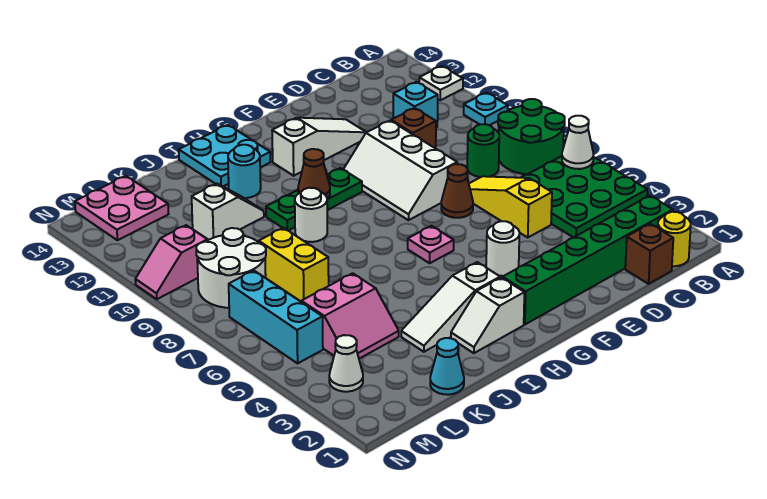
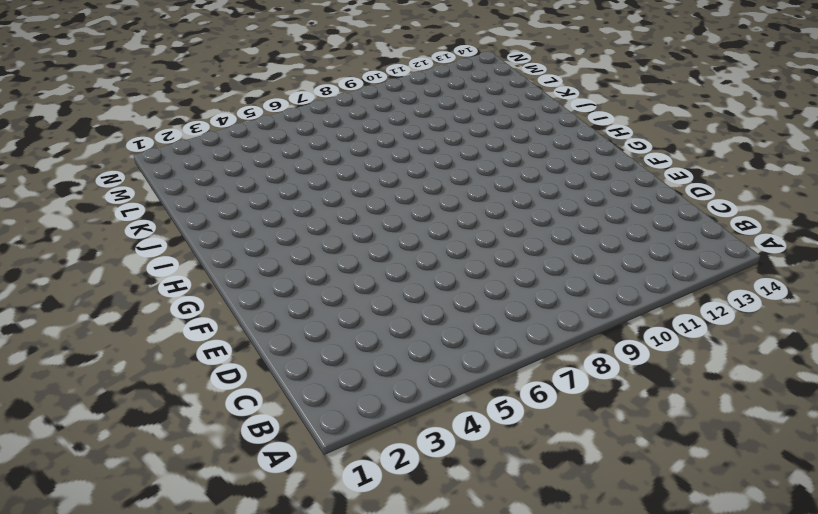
none -> green plate A4:C6 level 1
none -> green round brick A7:B8 level 1
none -> cyan plate A10 level 1
none -> white plate A12 level 1

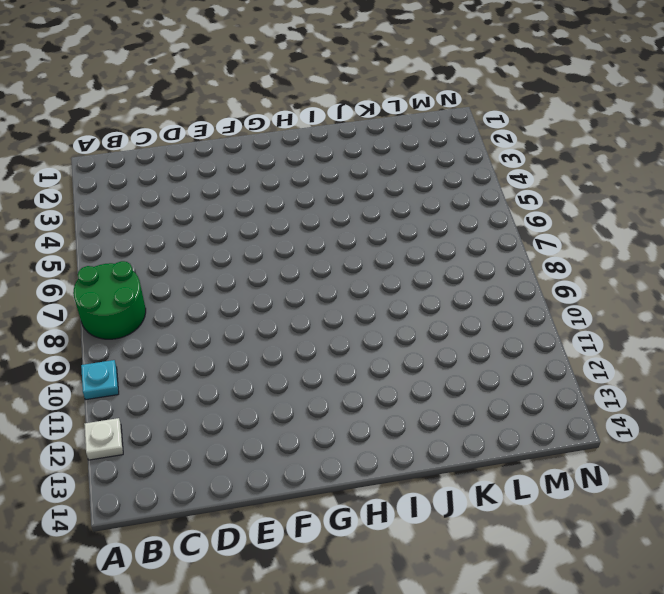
none -> green plate A4:C6 level 1
none -> yellow round brick B1 level 1
none -> green brick B2:G2 level 1
none -> brown brick C1 level 1

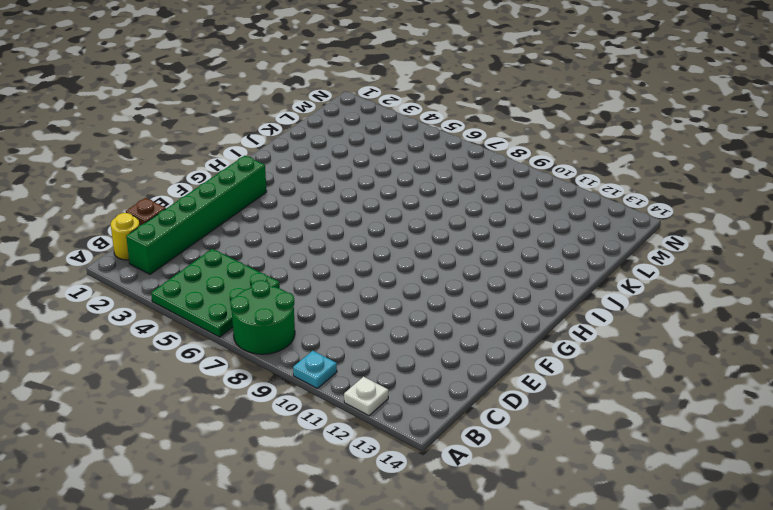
none -> green round brick C8 level 1
none -> cyan brick C11 level 1
none -> yellow slope D5:D7 level 1 top 5
none -> brown brick D10 level 1

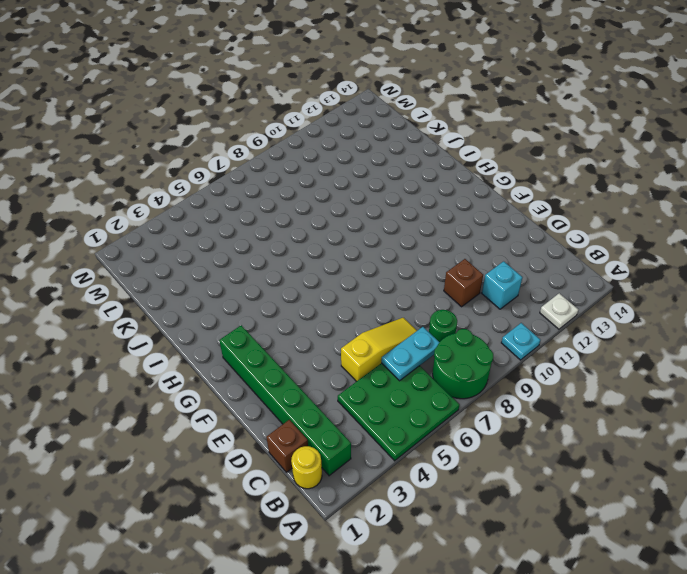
cyan plate C6:C7 level 2 -> none
none -> brown cone E7 level 1
none -> white slope E8:F10 level 1 top E
none -> white slope E12:G12 level 1 top G
none -> white round brick F4 level 1

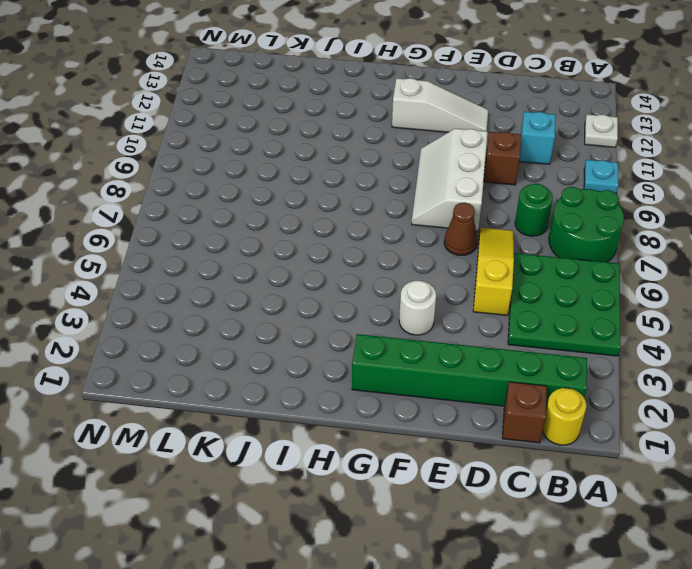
none -> pink plate G6 level 1
none -> green plate G10:I10 level 1
none -> white slope H2:I2 level 1 top H
none -> white slope H3:J3 level 1 top H

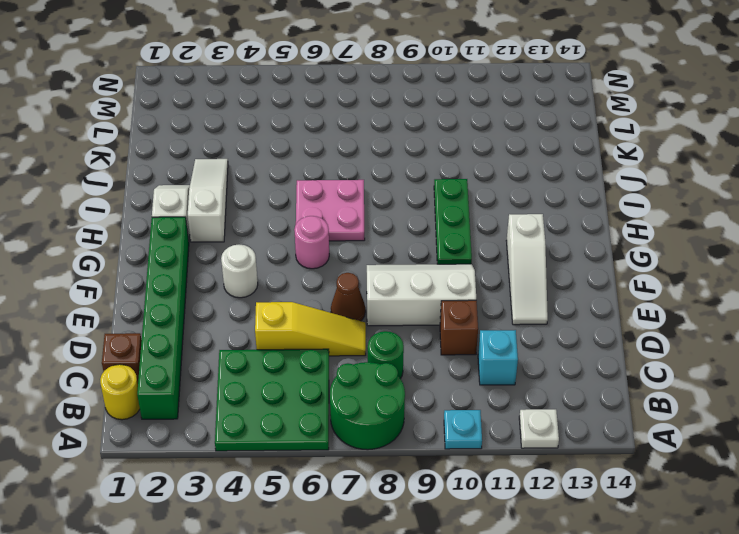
pink round brick G6 level 1 -> pink plate G6 level 1
pink plate H6:I7 level 1 -> pink plate L13:M14 level 1
none -> cyan plate H13:I14 level 1
none -> white round brick I9 level 1
none -> cyan round brick I12 level 1
none -> white slope J11:K11 level 1 top K

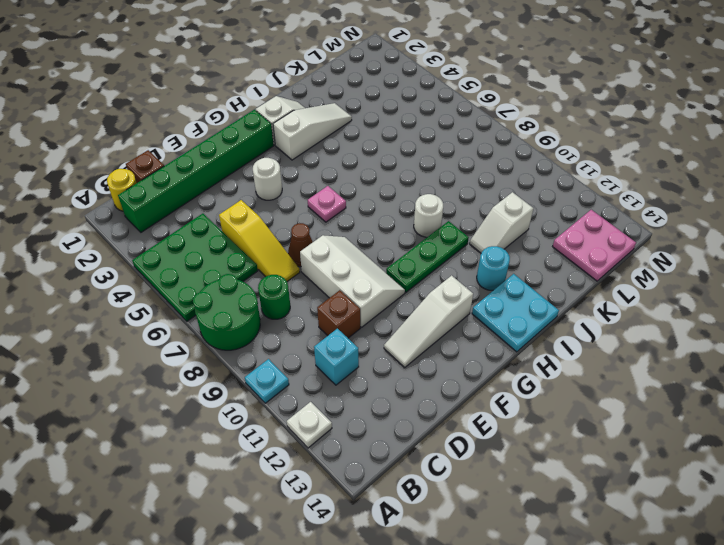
none -> cyan cone K1 level 1
none -> pink slope K4:L5 level 1 top 5
none -> yellow brick K7:K8 level 1
none -> white round brick L8:M9 level 1

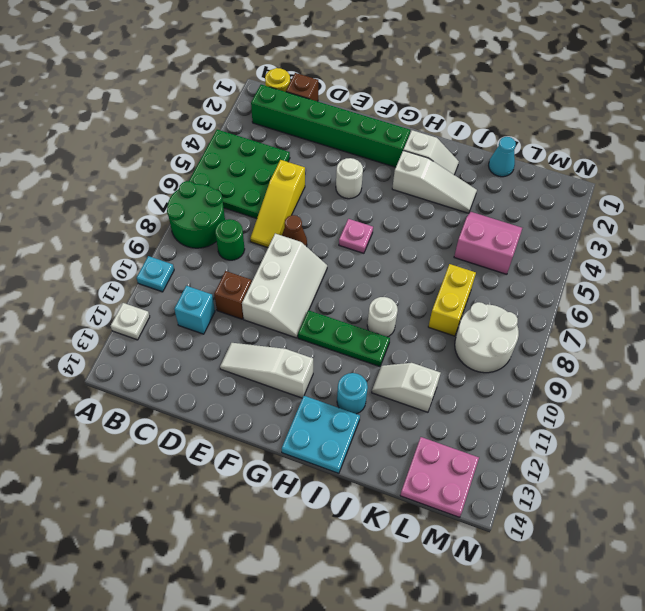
none -> white cone M3 level 1
none -> cyan brick M5:M7 level 1
none -> pink slope M10:N10 level 1 top M
none -> white cone A6 level 2

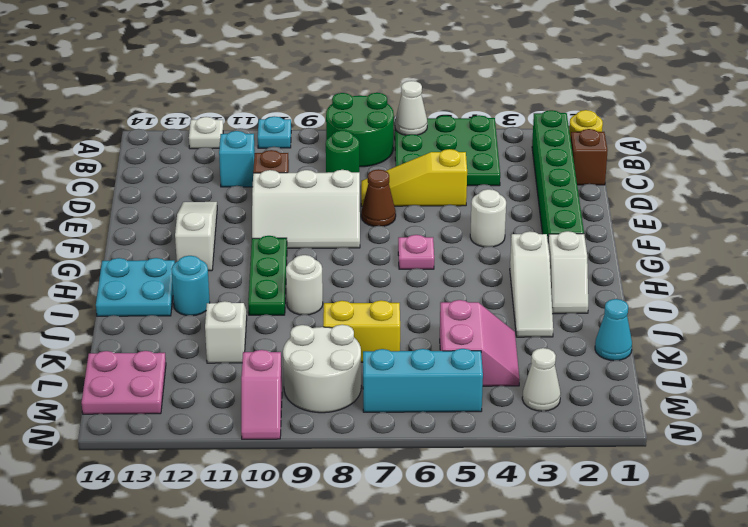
none -> brown cone H10 level 2

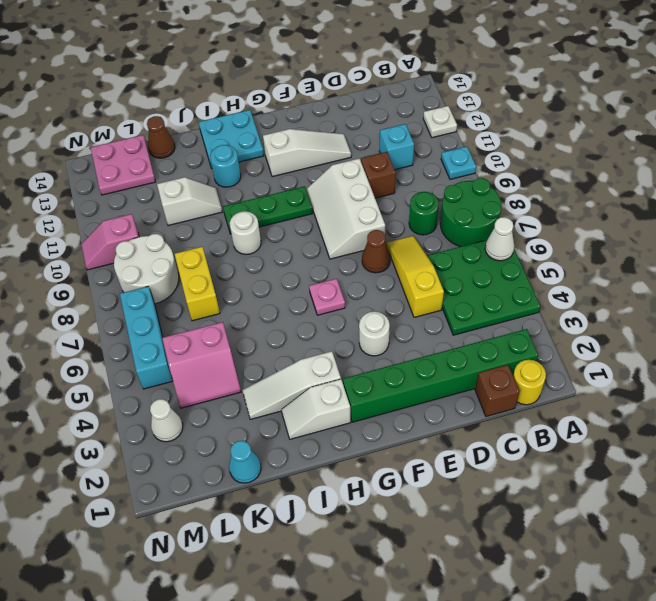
brown cone K14 level 1 -> brown cone H10 level 2

